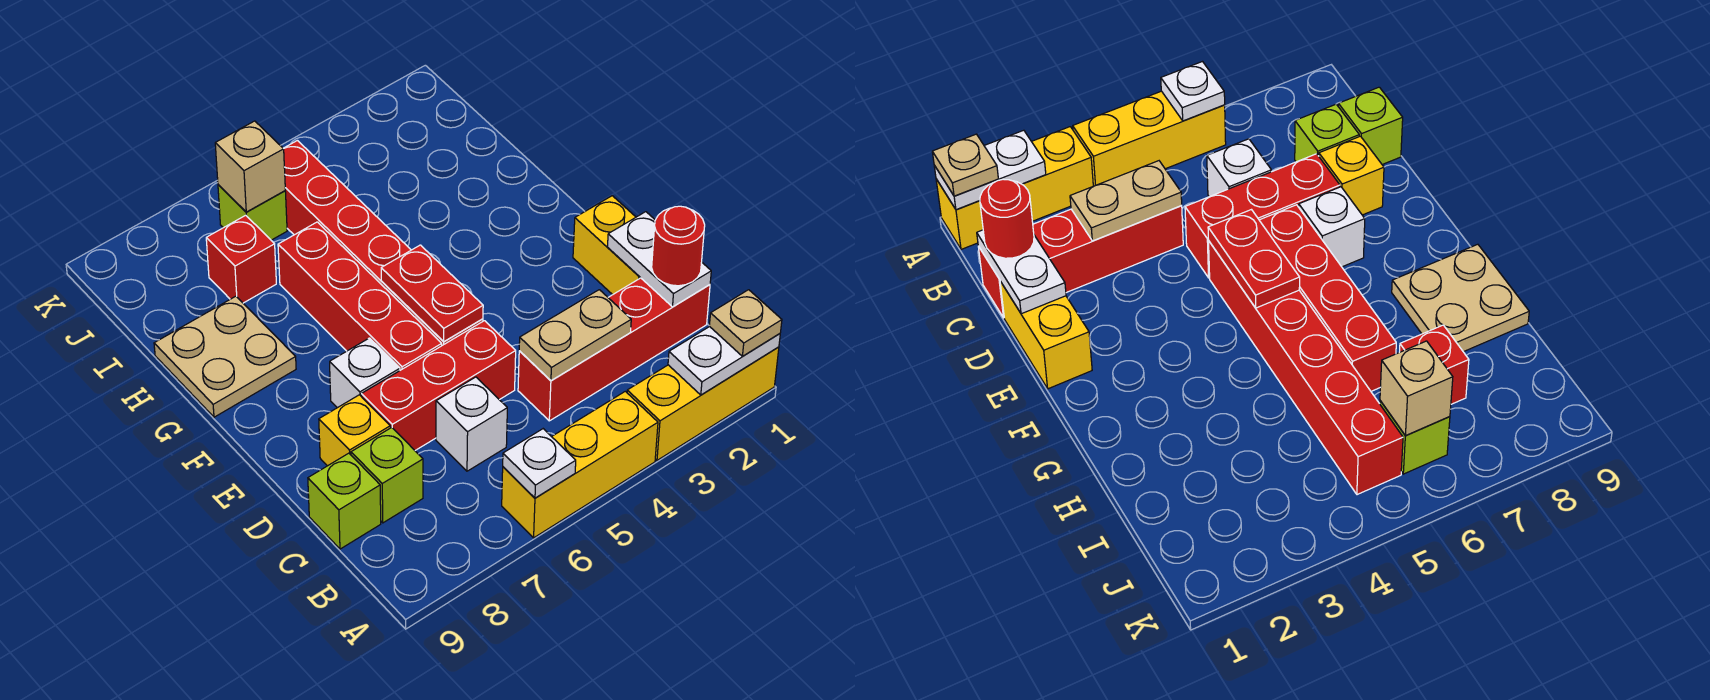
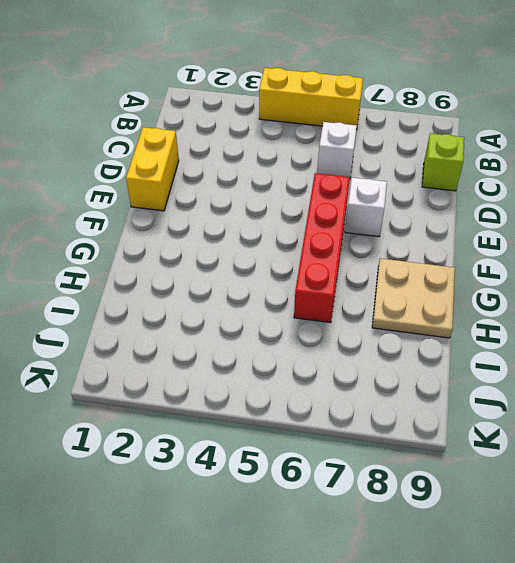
none -> yellow brick A1:A3 level 1
none -> red brick C1:C4 level 1
none -> lime brick C8 level 1

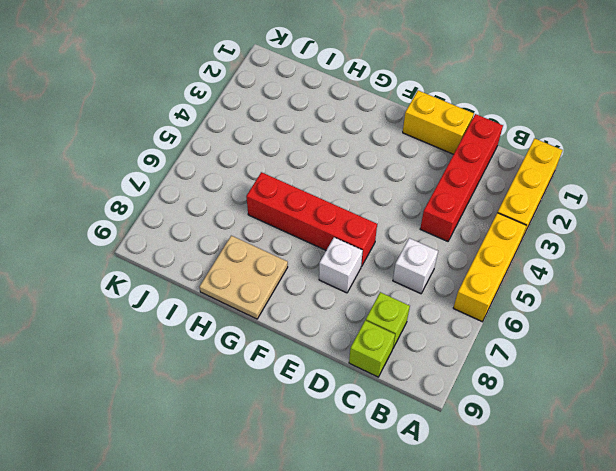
none -> red brick D5:D7 level 1
none -> yellow brick D8 level 1
none -> red brick E5:J5 level 1

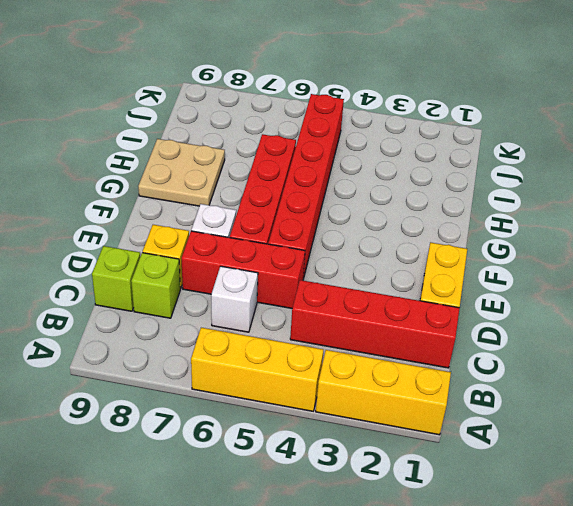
none -> red brick I7 level 1
none -> lime brick J6 level 1
none -> white plate A1:A2 level 2

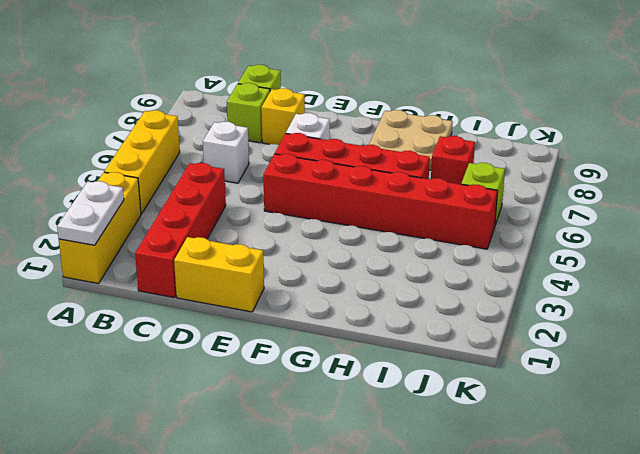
none -> red brick D5:D7 level 1
none -> white plate A6 level 2
none -> white plate C1:D1 level 2

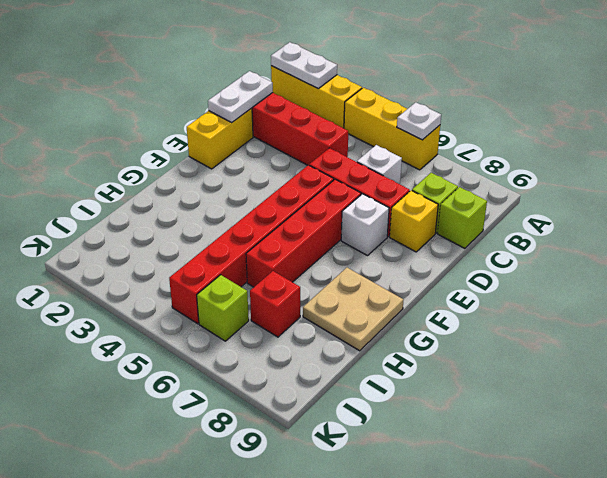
none -> tan plate C3:C4 level 2
none -> red plate E5:F5 level 2
none -> tan brick J6 level 2

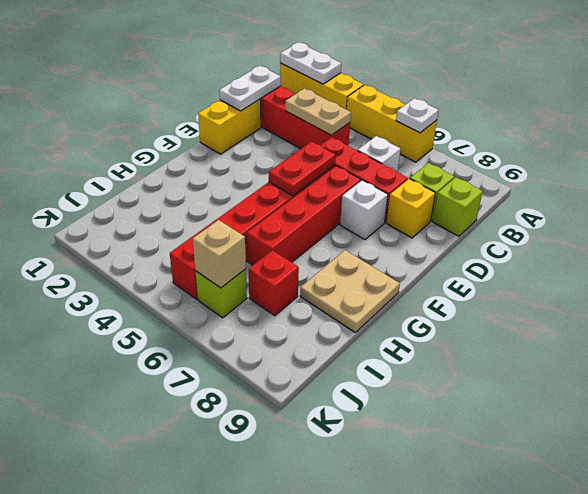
none -> tan plate A1 level 3
none -> red round brick C1 level 3

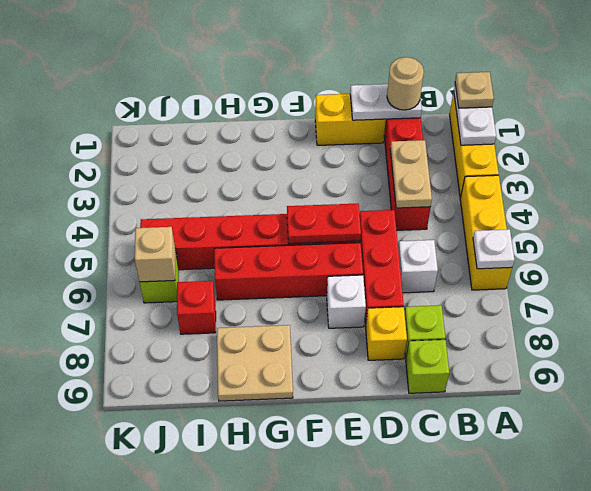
tan round brick C1 level 3 -> red round brick C1 level 3

